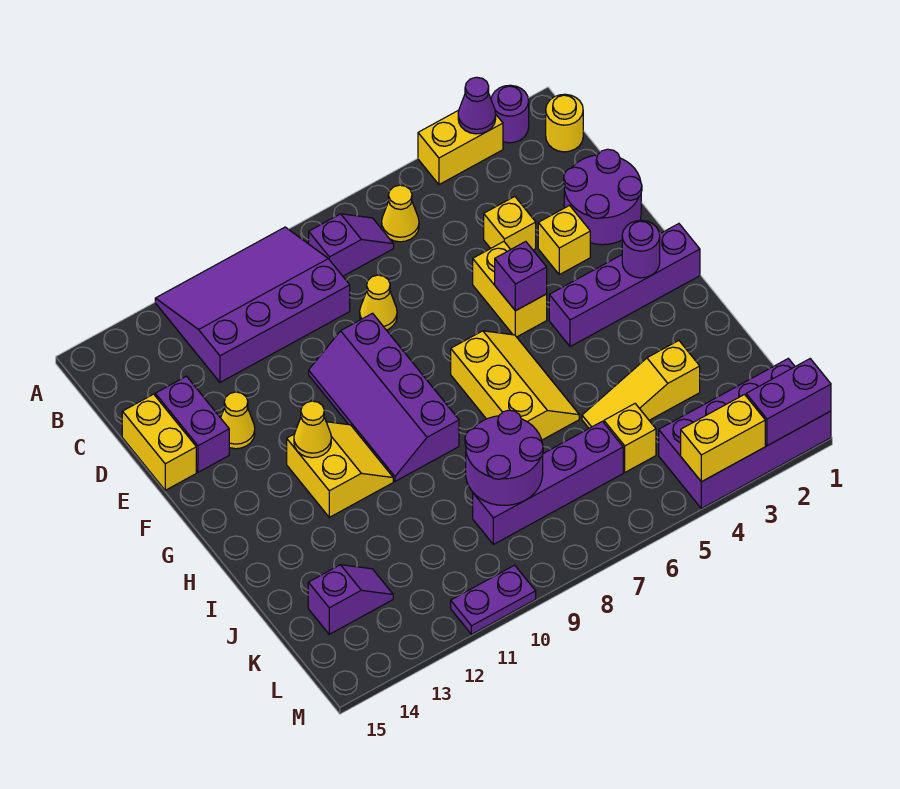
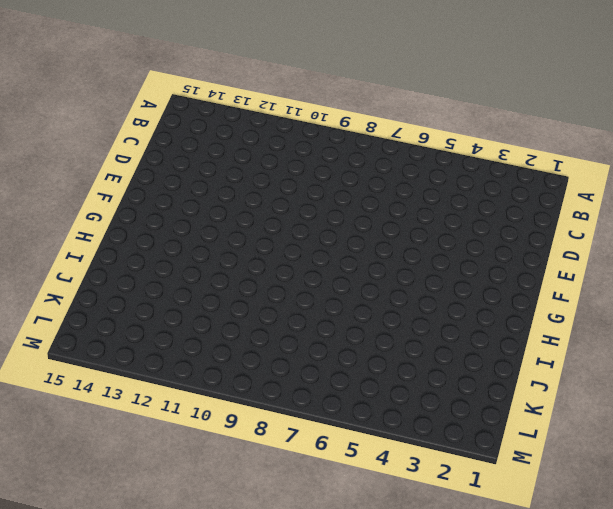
none -> purple round brick A2 level 1
none -> yellow brick A3:A4 level 1
none -> purple slope A9:C12 level 1 top C
none -> yellow round brick B1 level 1

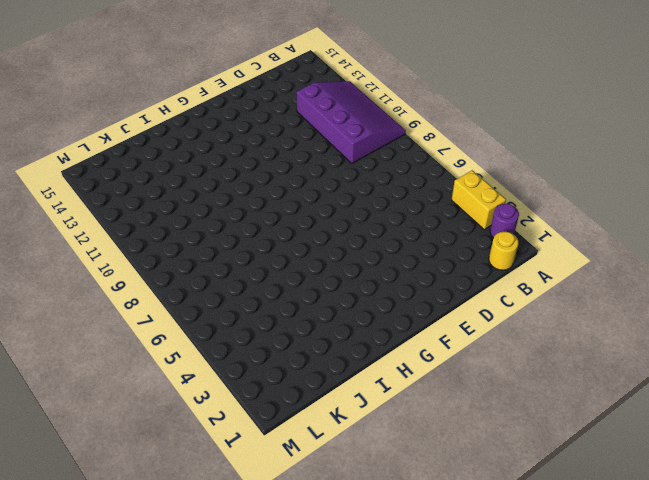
none -> yellow cone B6 level 1
none -> purple slope B7:B8 level 1 top 8
none -> purple round brick D1:E2 level 1
none -> yellow brick D4 level 1

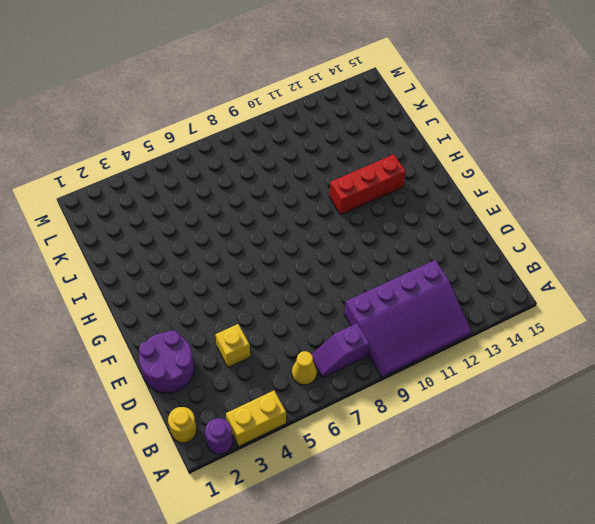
red brick H11:H13 level 1 -> yellow slope G11:H12 level 1 top 12
none -> yellow cone D8 level 1
none -> purple brick D14:E14 level 1
none -> yellow brick D15:E15 level 1
none -> yellow brick E3 level 1

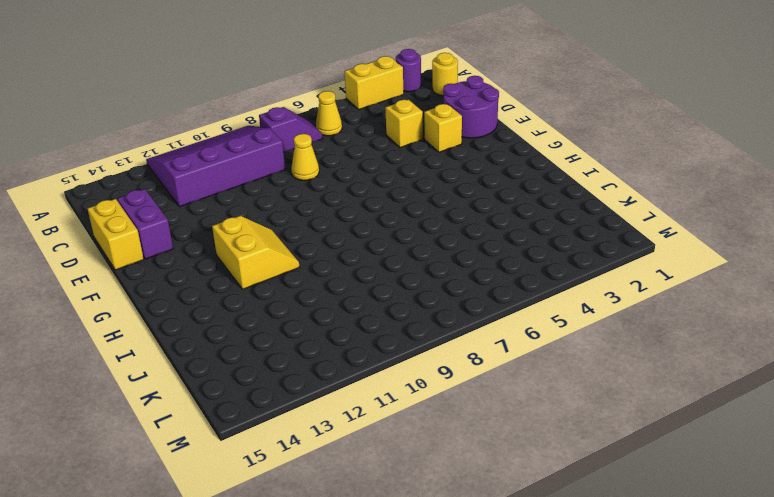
none -> yellow brick E5:F5 level 1
none -> purple slope E9:H10 level 1 top 9
none -> yellow cone E13 level 1
none -> purple brick G1:G4 level 1

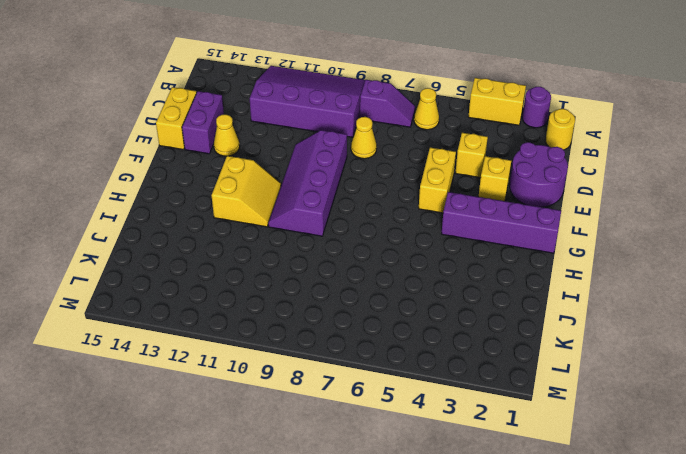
none -> yellow slope G6:I7 level 1 top 7
none -> yellow slope J3:J5 level 1 top 3
none -> yellow brick K5 level 1
none -> purple brick K6:K9 level 1

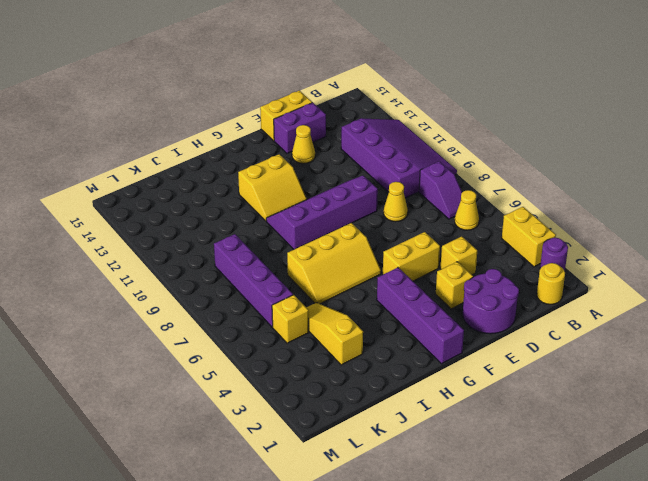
none -> purple slope K13:K14 level 1 top 14
none -> purple brick L1:M4 level 1
none -> purple plate M10:M11 level 1
none -> purple cone A3 level 2

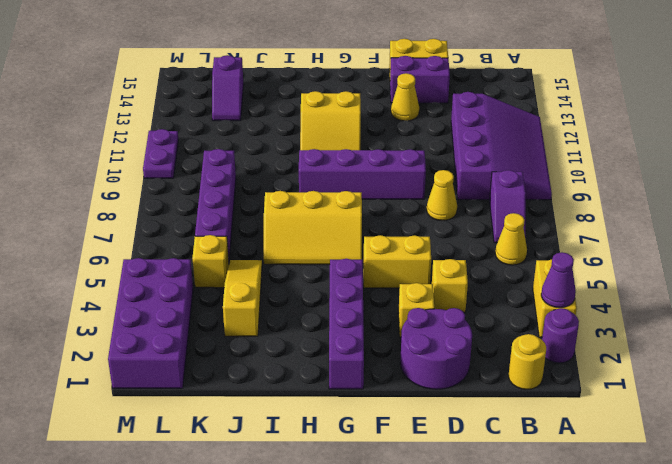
none -> purple brick F5 level 2
none -> purple round brick G2 level 2
none -> yellow cone G12 level 2
none -> purple round brick J8:K9 level 2

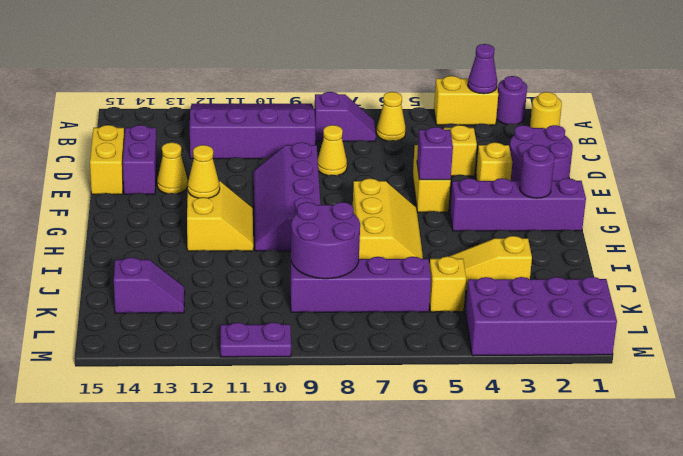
none -> purple brick M1:M2 level 2
none -> yellow brick M3:M4 level 2

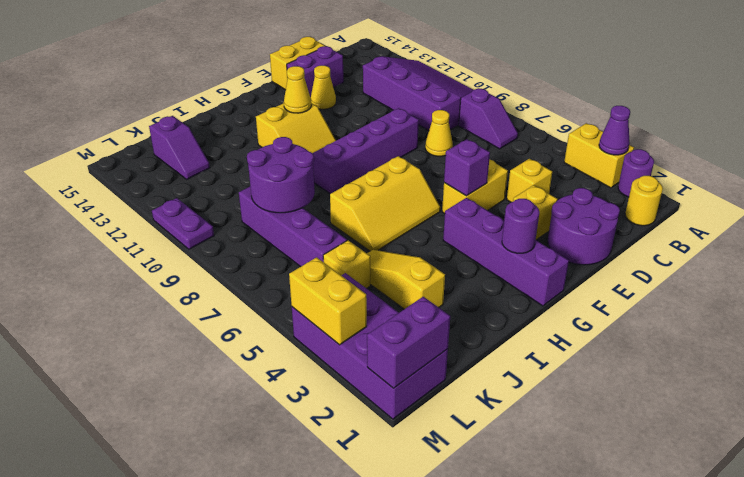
purple brick L1:M1 level 2 -> purple brick M1:M2 level 2
none -> yellow cone B6 level 1

